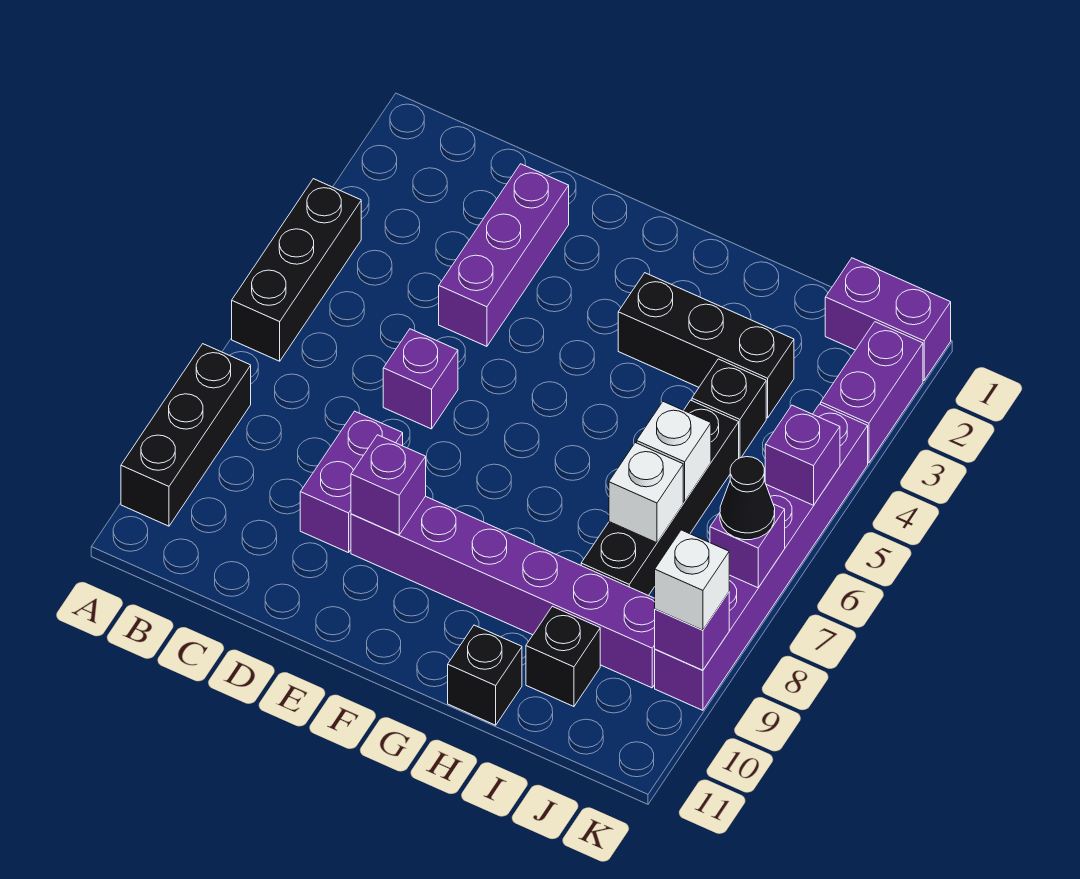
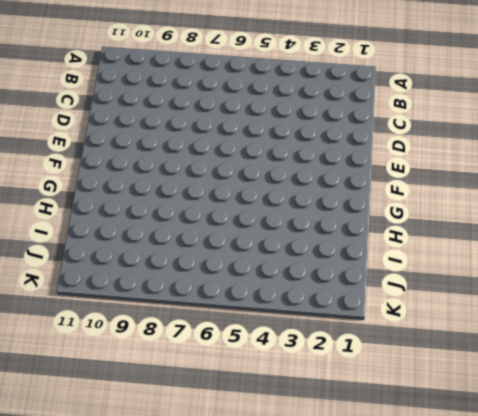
none -> black brick A4:A6 level 1
none -> black brick A8:A10 level 1
none -> purple brick D2:D4 level 1

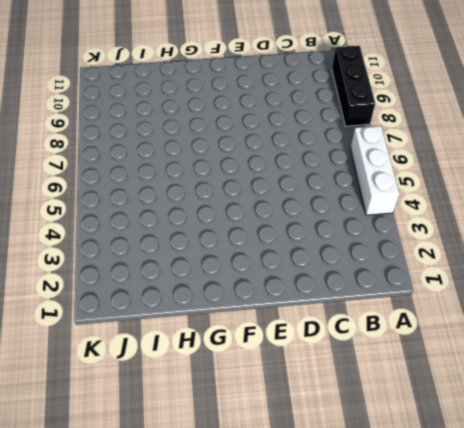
white brick A4:A6 level 1 -> black brick A4:A6 level 1
none -> purple brick D2:D4 level 1
none -> purple brick D6 level 1
none -> purple brick D8:D9 level 1

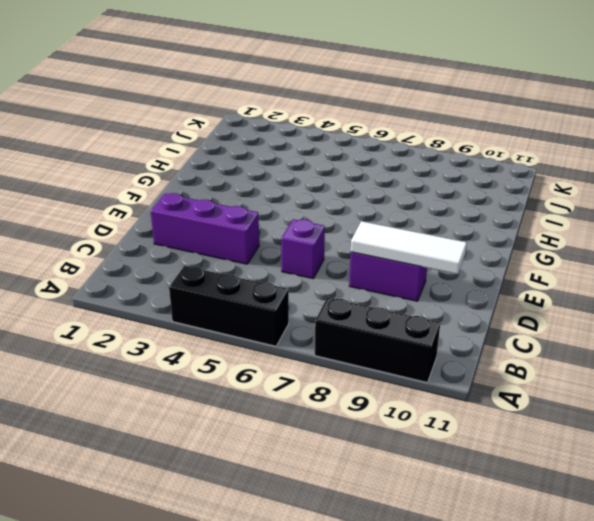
white tile D8:D10 level 2 -> none
none -> purple brick E9:J9 level 1
none -> black brick G3:I3 level 1
none -> black brick H11 level 1

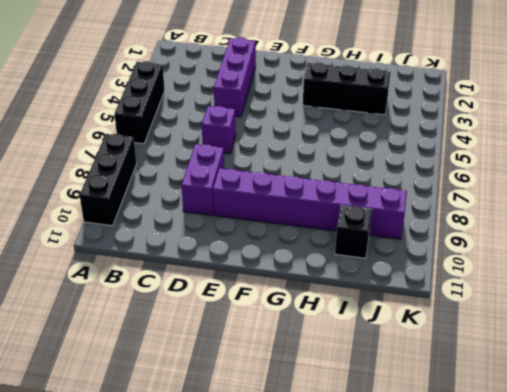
none -> black brick H11 level 1
none -> black brick I4 level 1
none -> black brick I5:I8 level 1

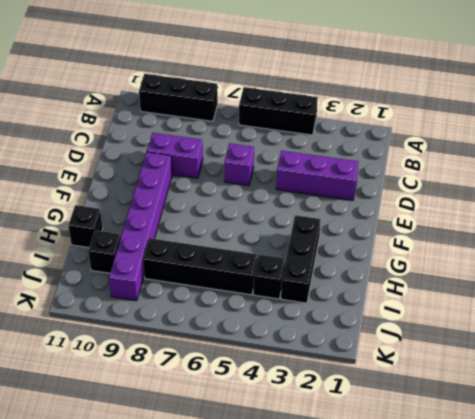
none -> purple brick J1:K1 level 1
none -> purple brick K2:K3 level 1
none -> purple brick K4:K9 level 1

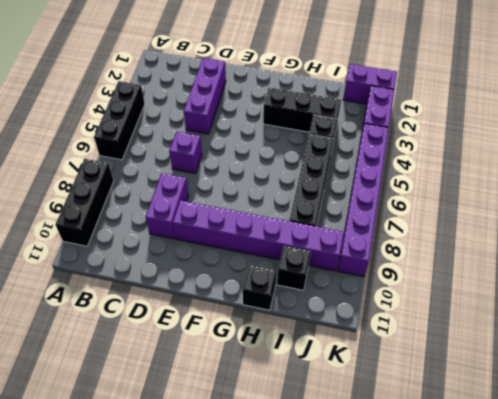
none -> purple brick E9 level 2
none -> white brick I6 level 2
none -> white brick I7 level 2

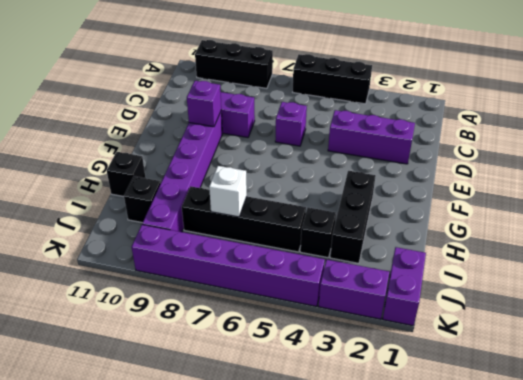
none -> white brick I6 level 2
none -> purple brick K5 level 2
none -> purple brick K7 level 2

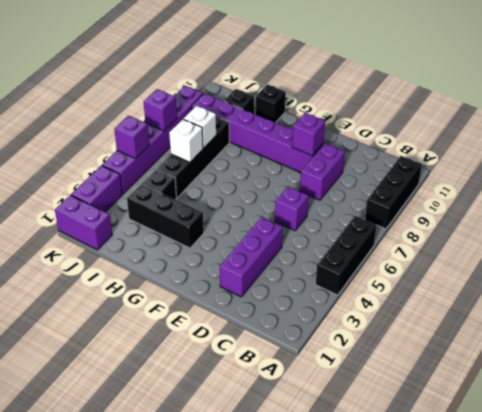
none -> purple brick K9 level 2
none -> black cone K7 level 3
none -> white brick K9 level 3

